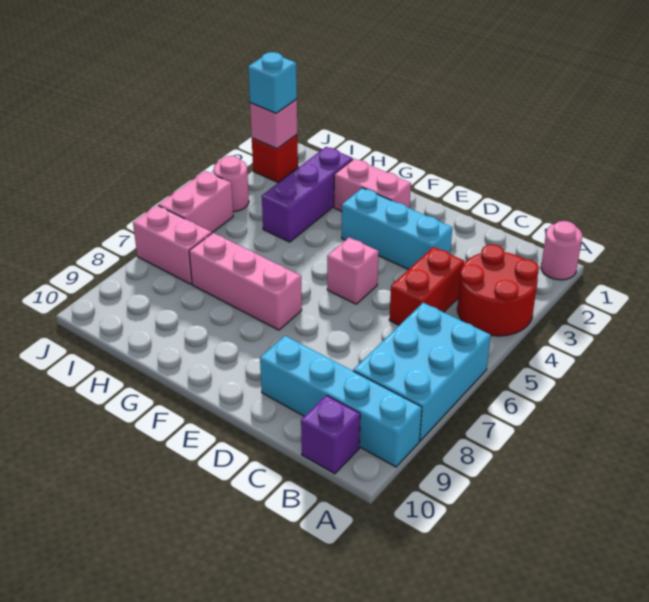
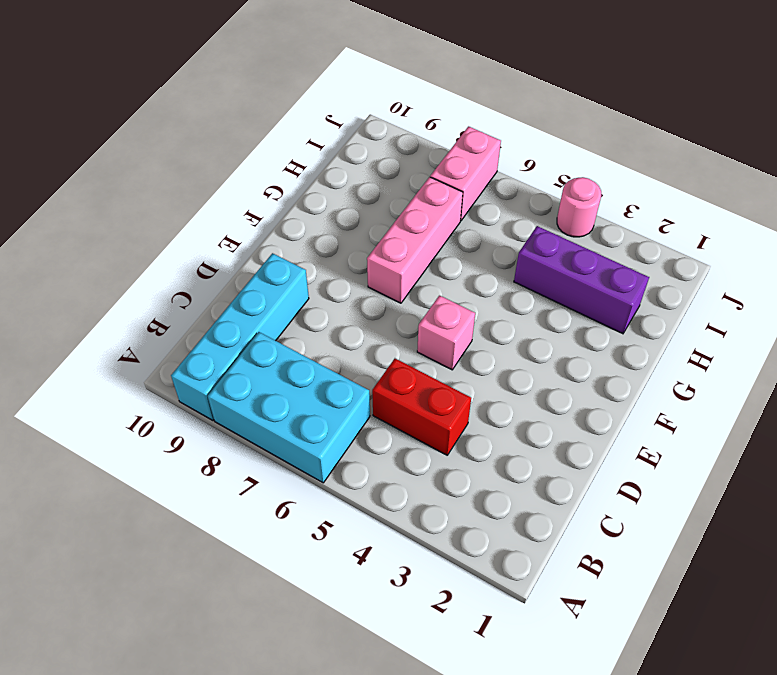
none -> pink round brick A1 level 1
none -> red round brick A3:B4 level 1
none -> purple brick B10 level 1

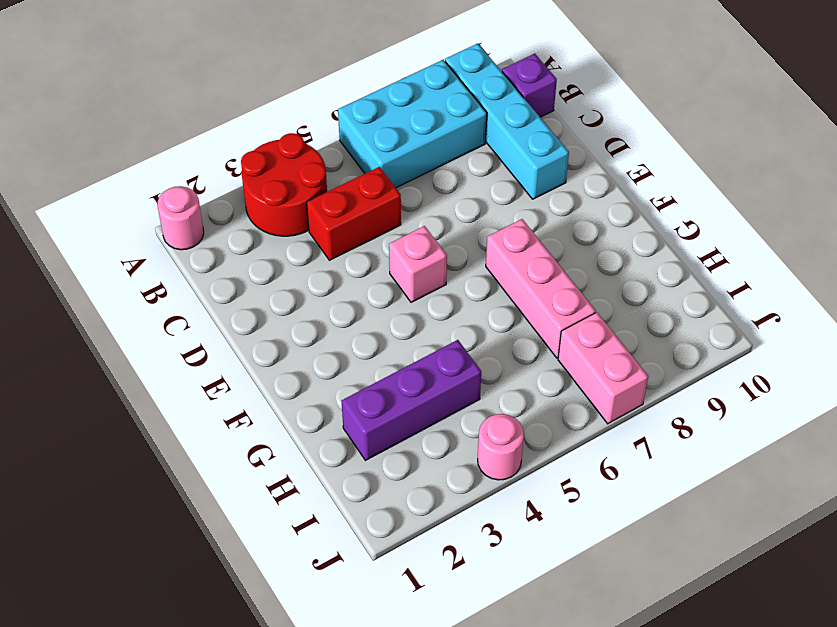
none -> cyan brick D3:F3 level 1
none -> pink brick F2:G2 level 1
none -> red brick J2 level 1

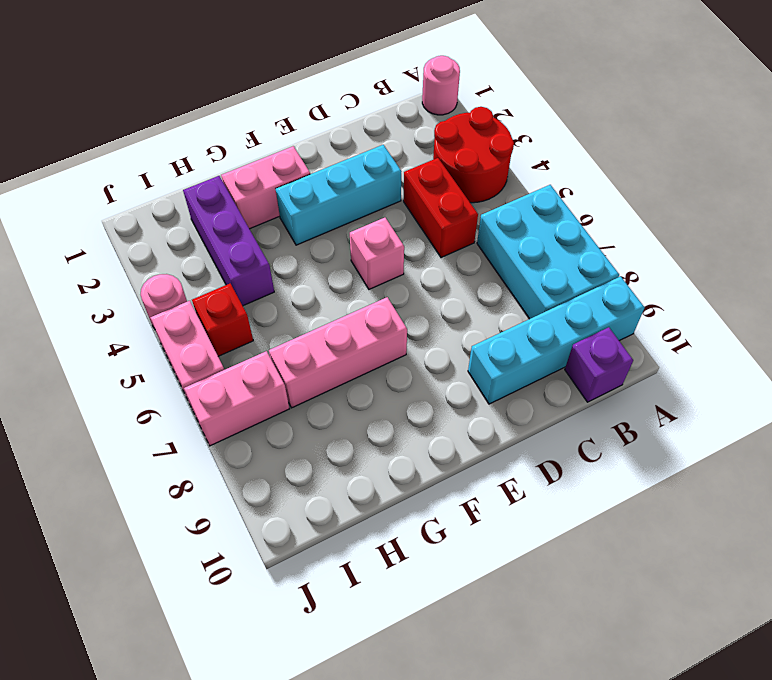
red brick I5 level 1 -> red brick J2 level 1
none -> pink brick J2 level 2
none -> cyan brick J2 level 3

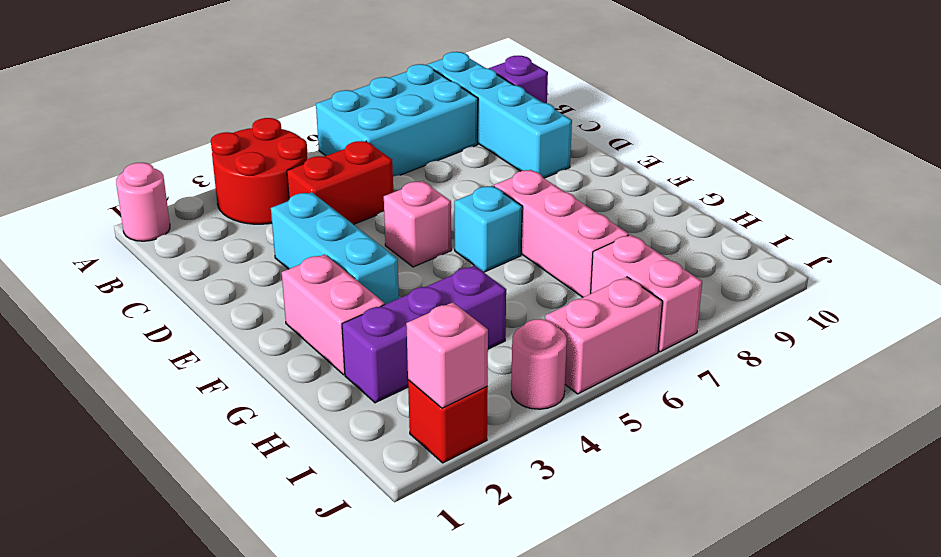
cyan brick F6 level 1 -> cyan brick J2 level 3

